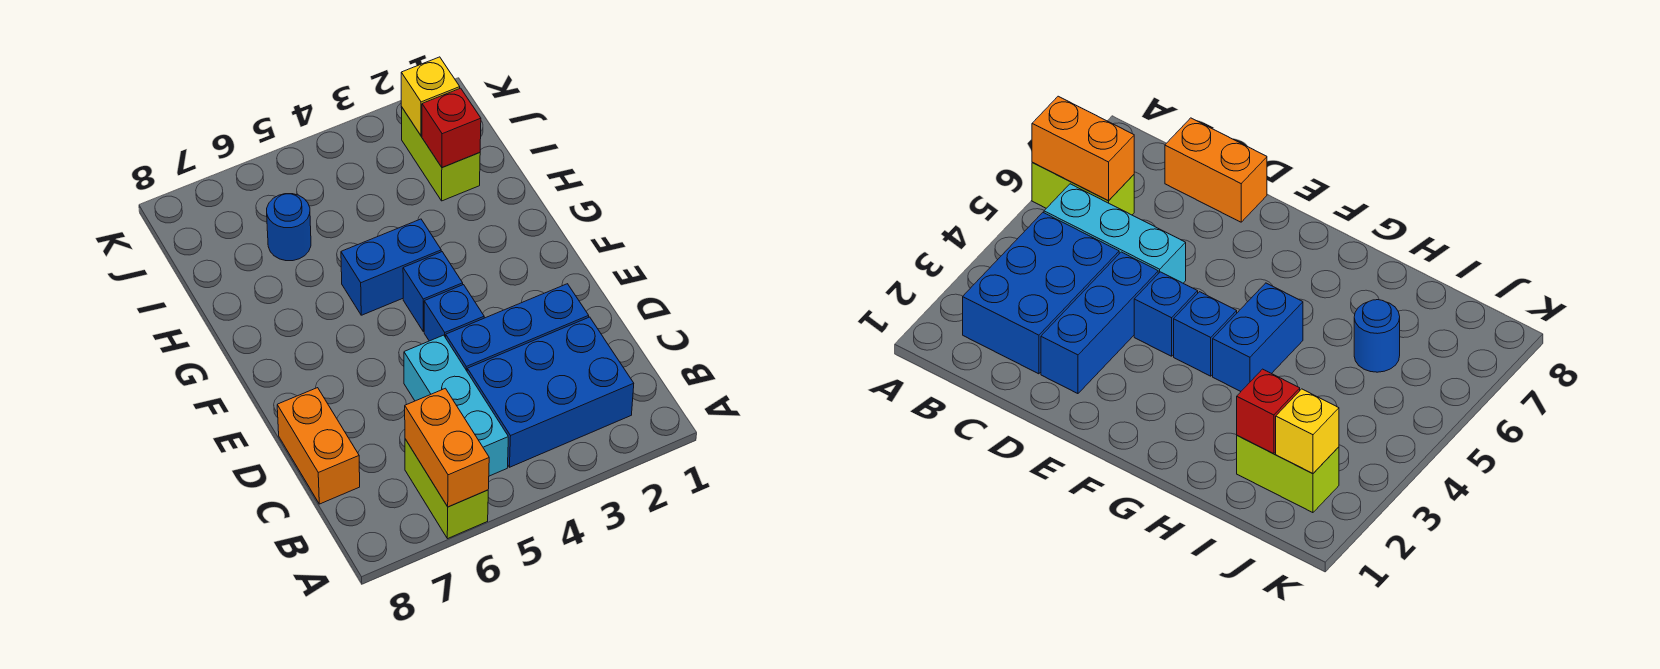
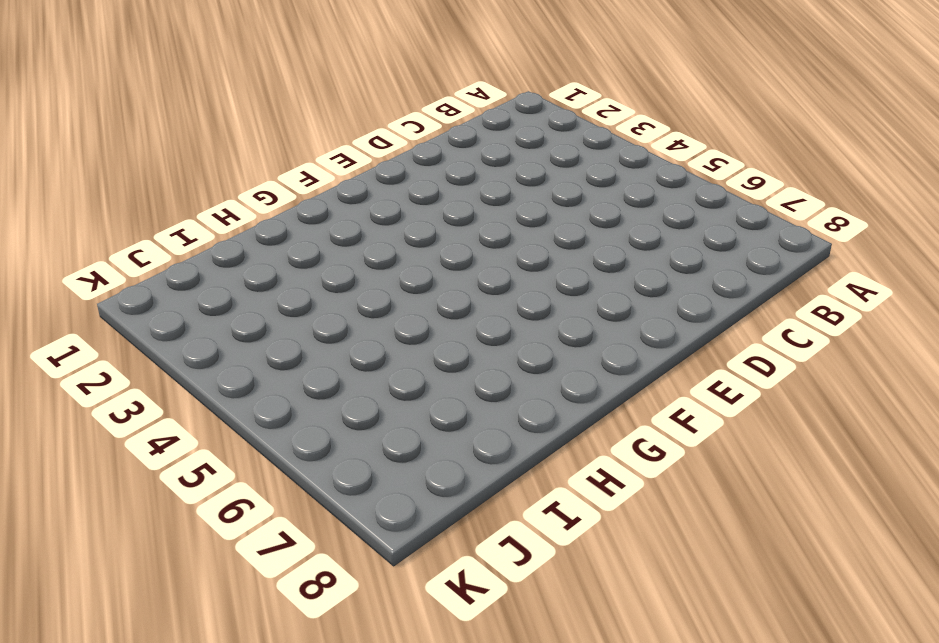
none -> lime brick A6:B6 level 1
none -> blue brick B2:C4 level 1
none -> cyan brick B5:D5 level 1

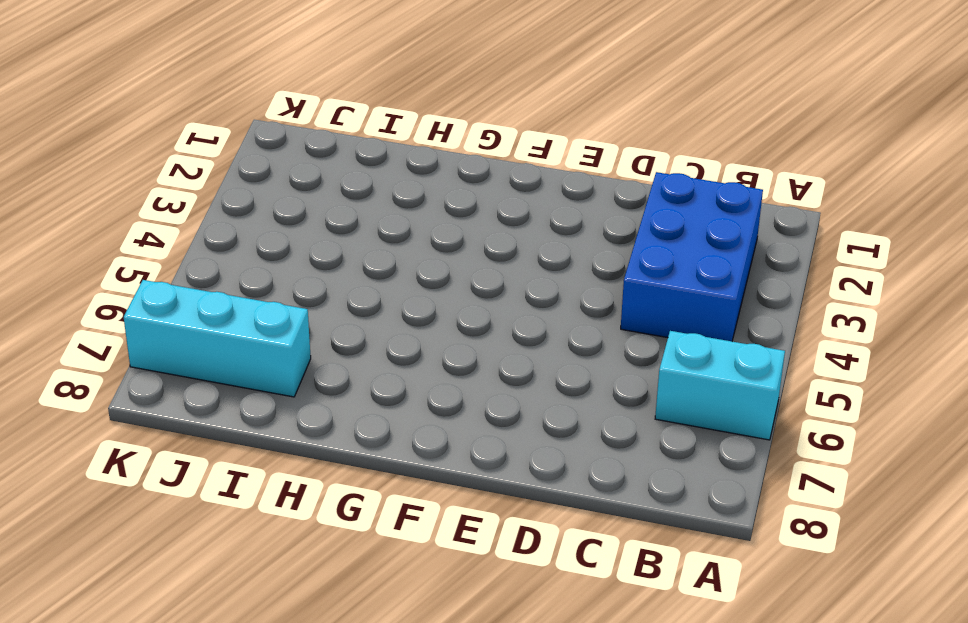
cyan brick A6:B6 level 1 -> lime brick A6:B6 level 1
cyan brick I7:K7 level 1 -> cyan brick B5:D5 level 1
none -> orange brick C8:D8 level 1
none -> blue brick D2:D4 level 1
none -> blue brick E4 level 1

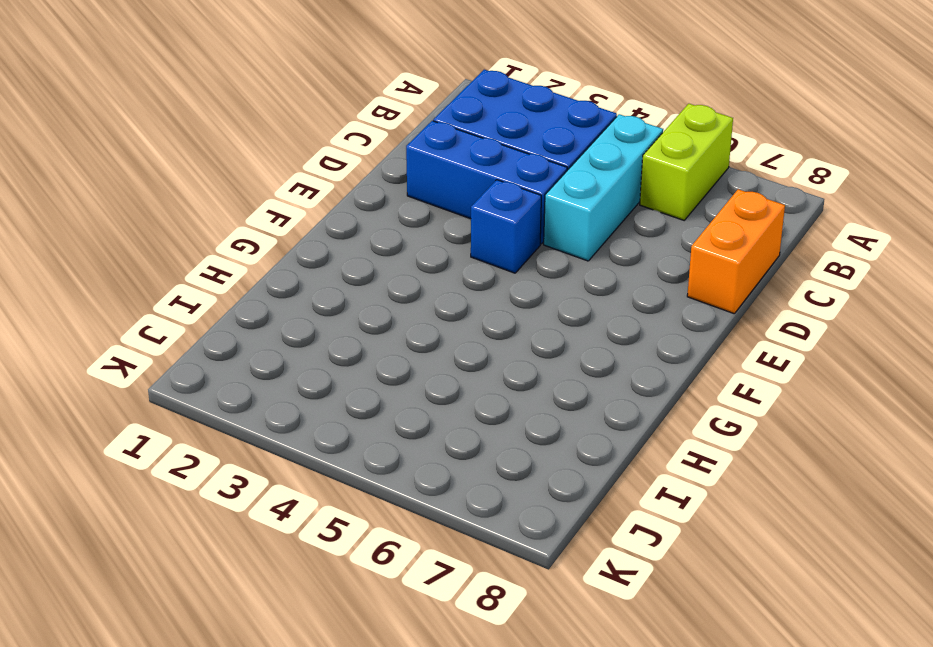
none -> blue brick F4 level 1
none -> blue brick G4:G5 level 1
none -> lime brick I2:J2 level 1

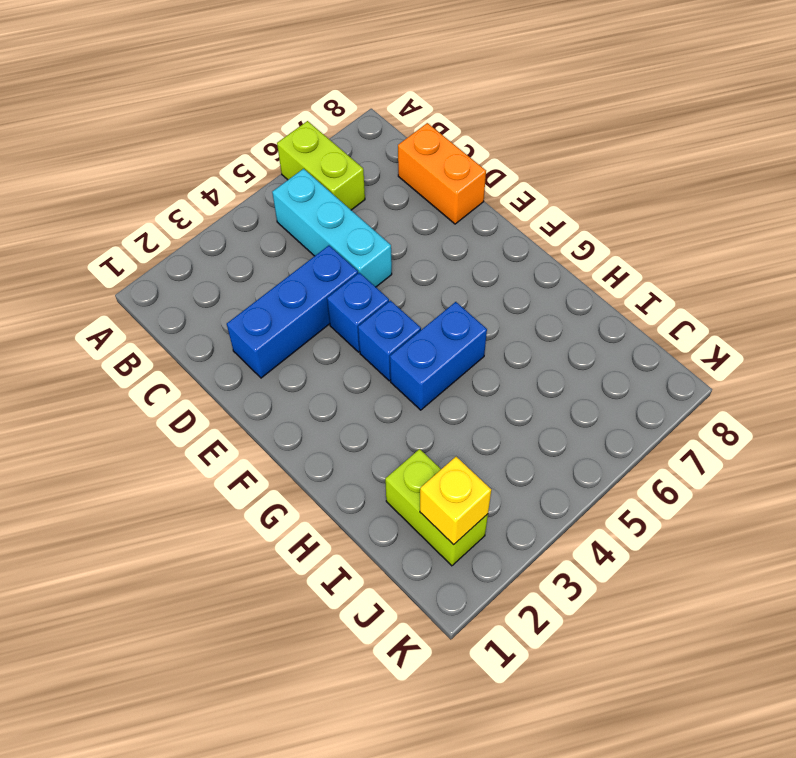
none -> blue brick B2:C4 level 1
none -> blue round brick I6 level 1
none -> orange brick A6:B6 level 2

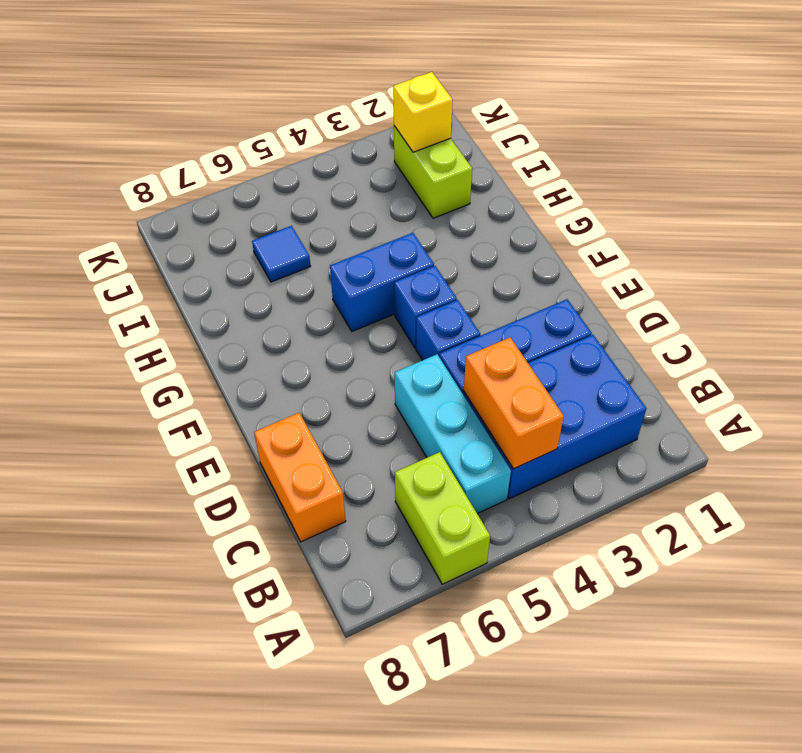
orange brick B4:C4 level 2 -> orange brick A6:B6 level 2
blue tile I6 level 1 -> blue round brick I6 level 1
none -> red brick I2 level 2

